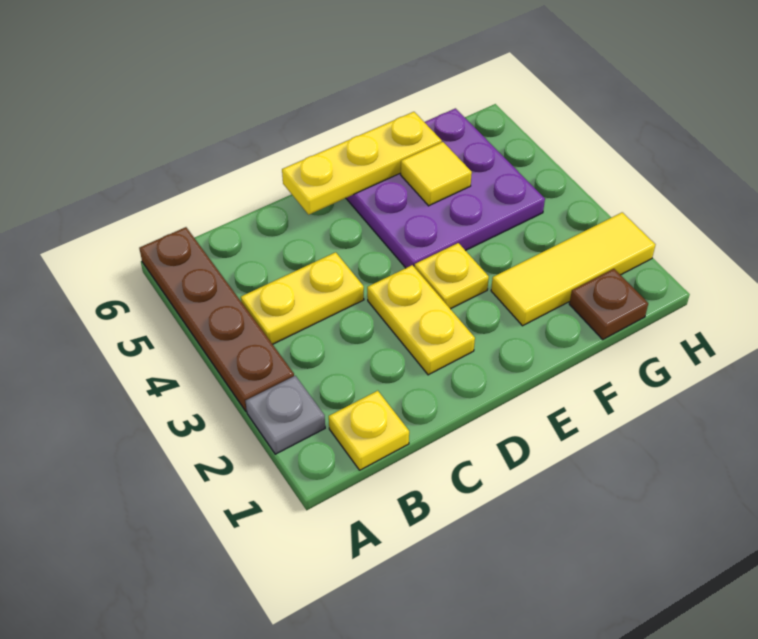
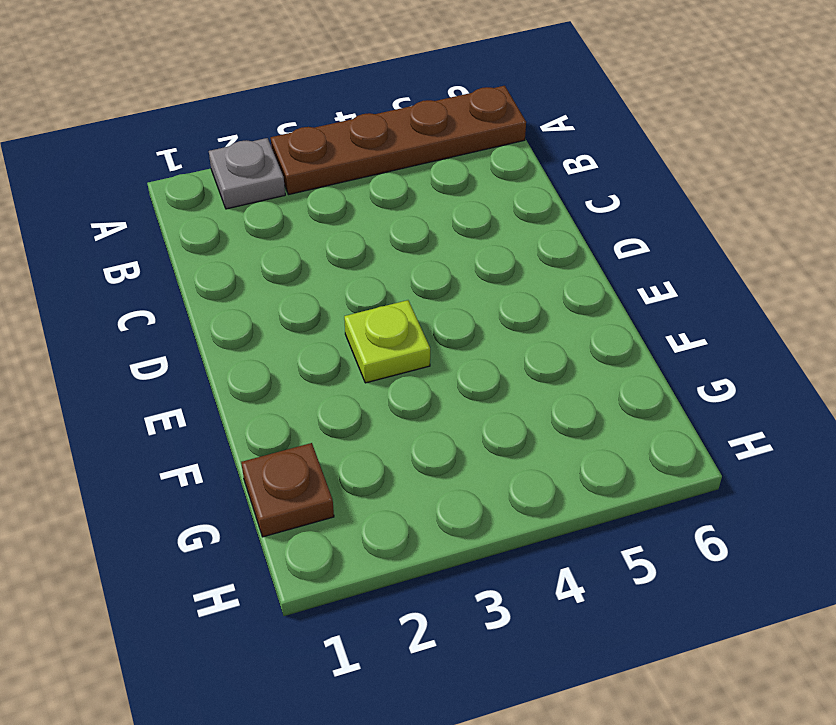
lime plate E3 level 1 -> yellow plate E3 level 1
none -> yellow plate B1 level 1
none -> yellow plate B4:C4 level 1

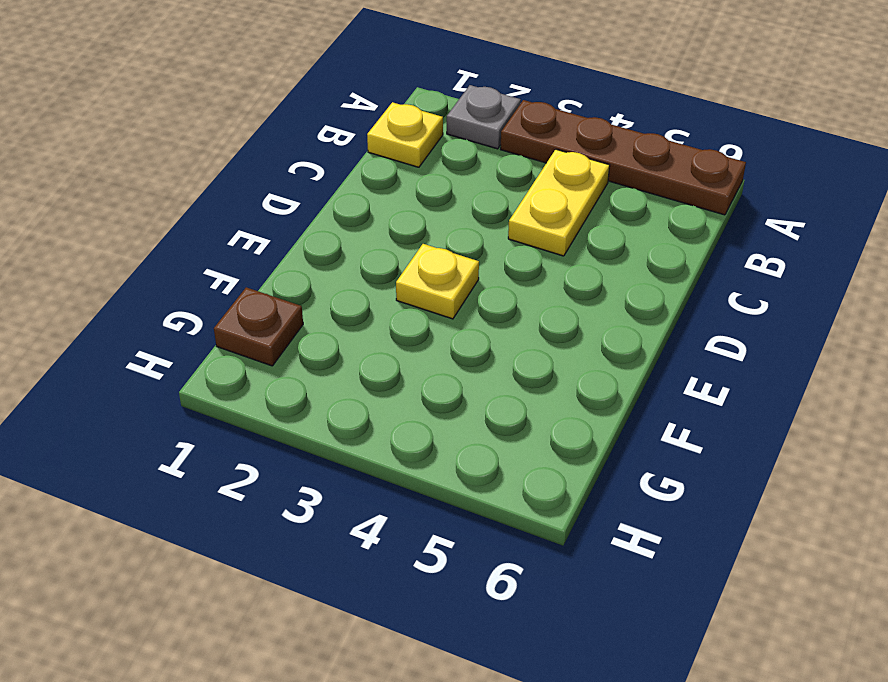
none -> yellow plate D2:D3 level 1
none -> purple plate E4:G6 level 1

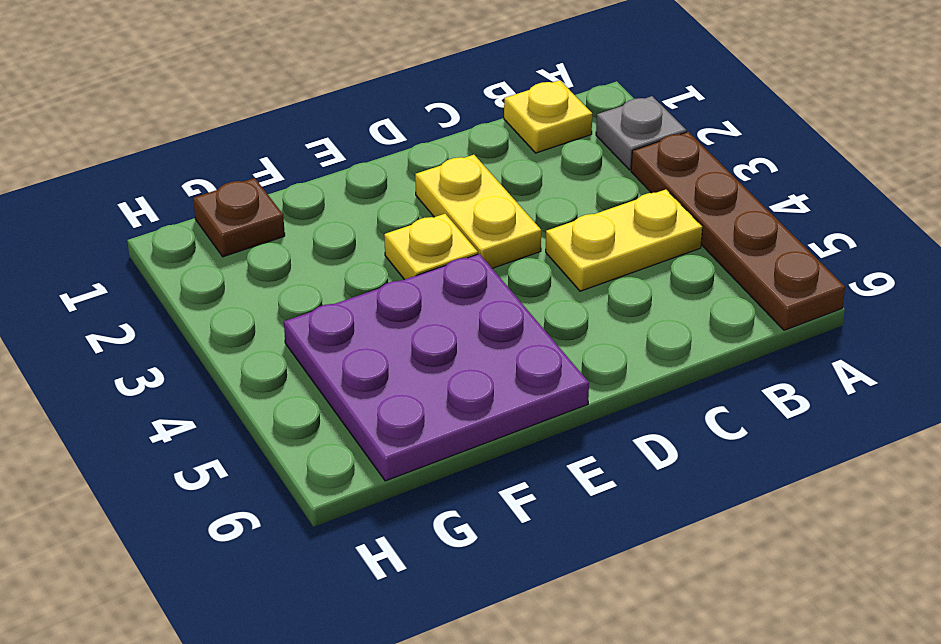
none -> yellow tile F2:H2 level 1
none -> yellow plate D6:F6 level 2

